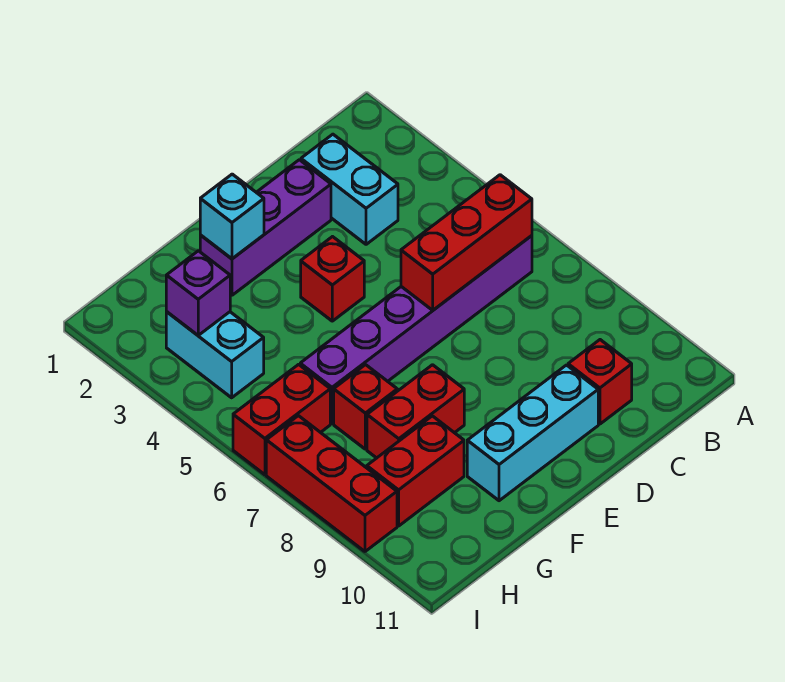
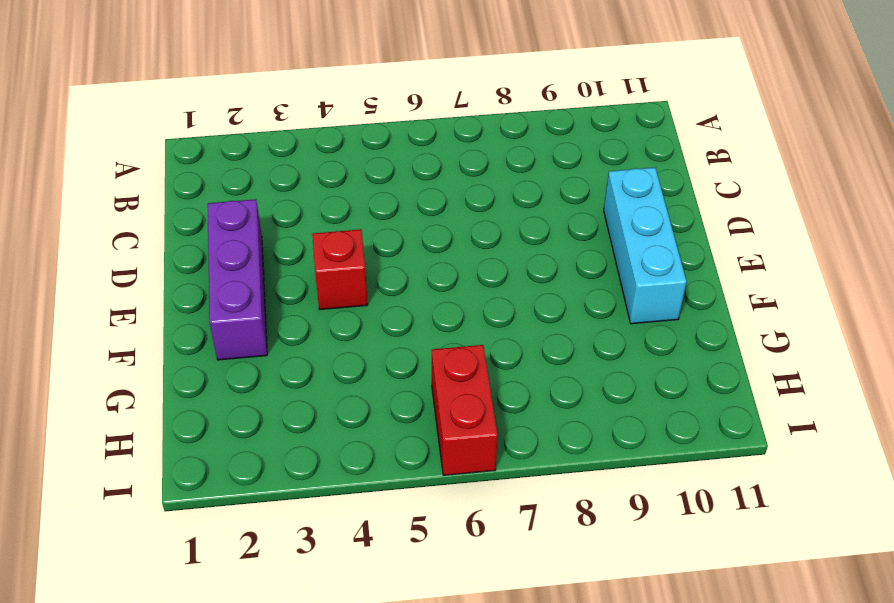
none -> purple brick B6:G6 level 1
none -> cyan brick C2:C3 level 1
none -> red brick C10 level 1

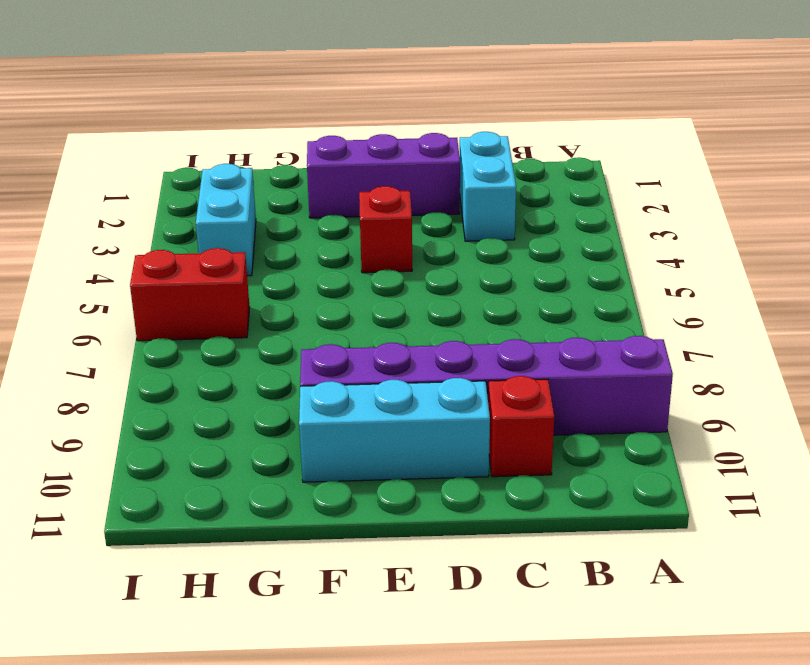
purple brick A9:F9 level 1 -> purple brick B6:G6 level 1
none -> red brick F8:G8 level 1
none -> red brick G7 level 1
none -> red brick G9:H9 level 1

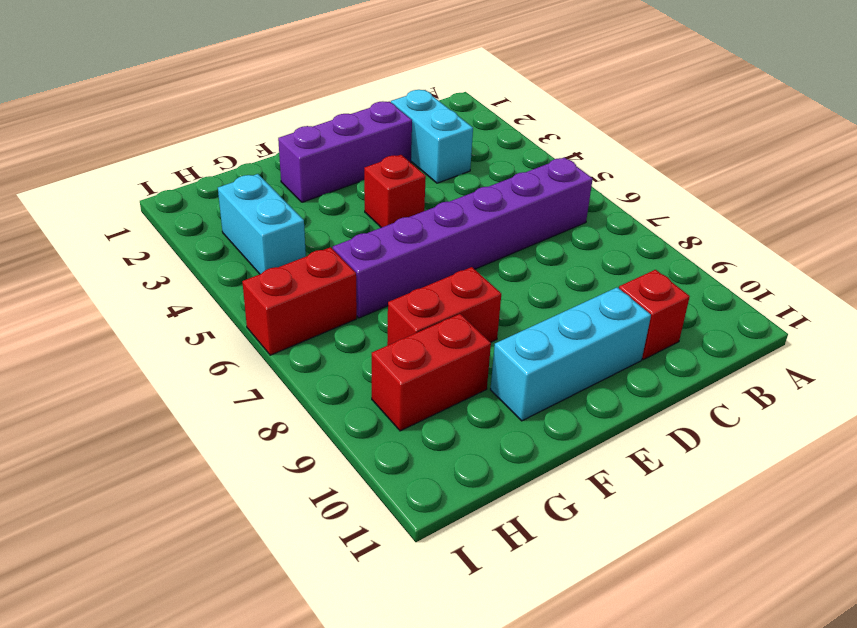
none -> red brick G7 level 1
none -> red brick I7:I9 level 1
none -> red brick B6:D6 level 2

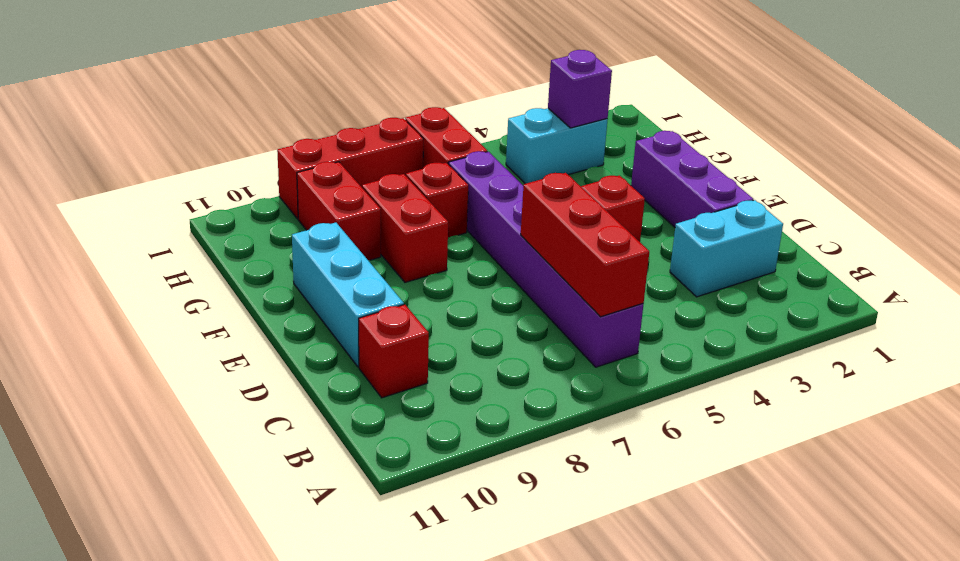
none -> cyan brick F2 level 2

